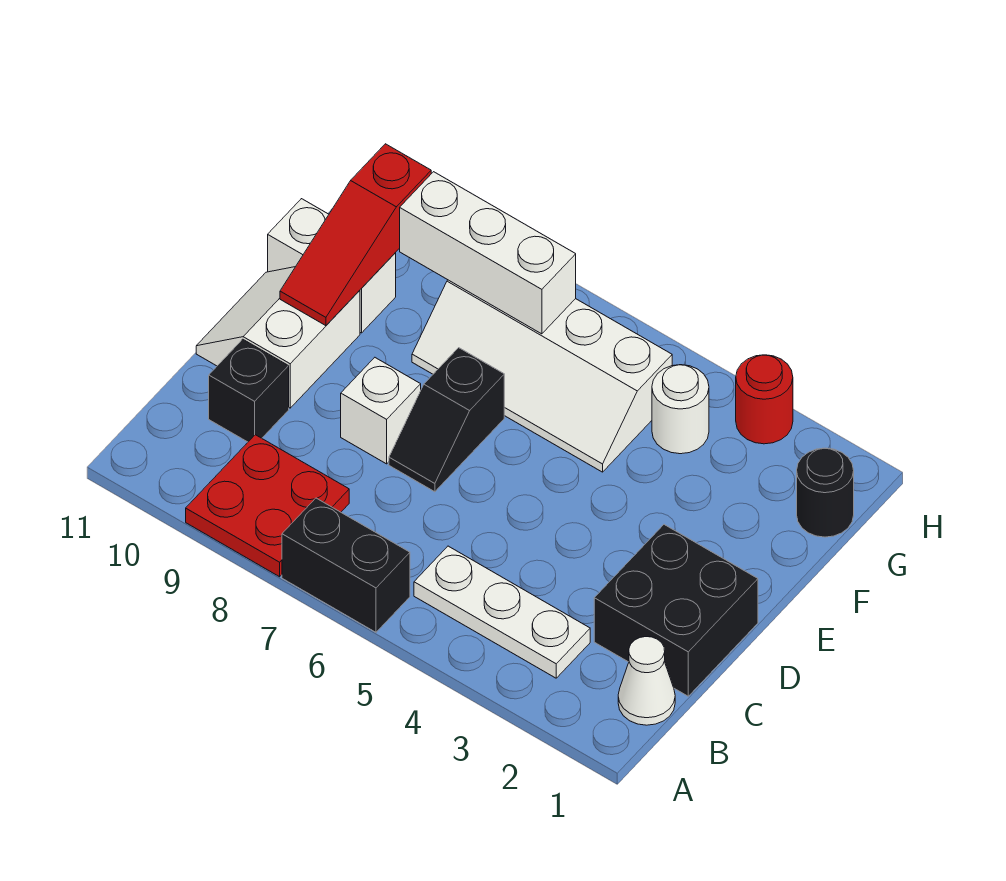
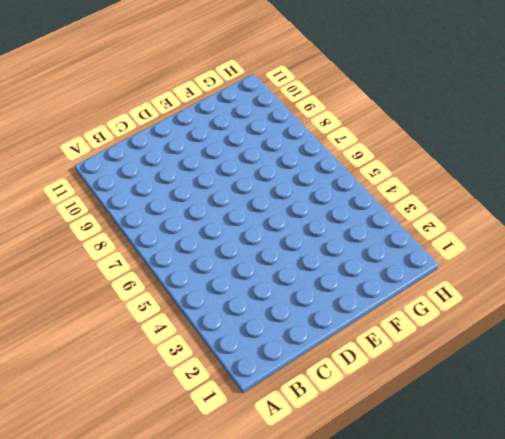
none -> black brick A6:A7 level 1
none -> red plate A8:B9 level 1
none -> white cone B1 level 1

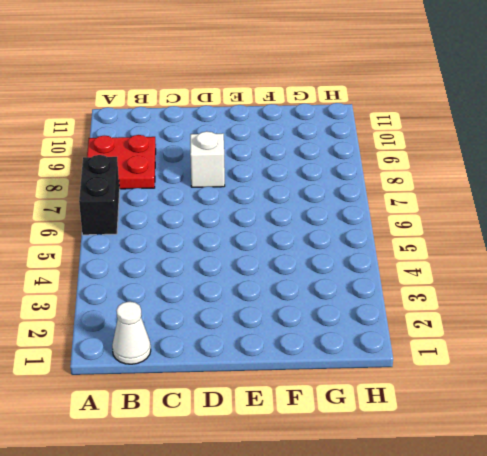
none -> white plate B3:B5 level 1
none -> black brick C1:D2 level 1
none -> black brick C10 level 1

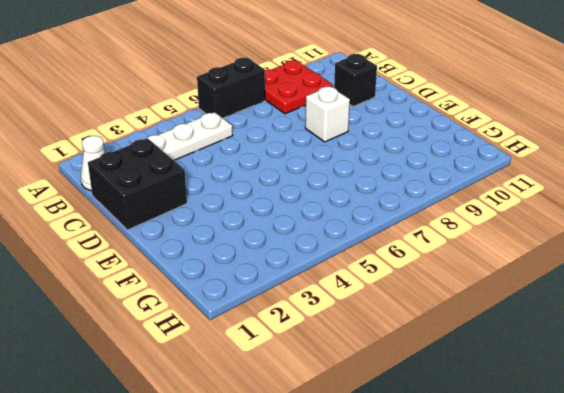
none -> black slope D7:E7 level 1 top E
none -> white slope D10:E11 level 1 top 10
none -> white slope F5:G8 level 1 top G

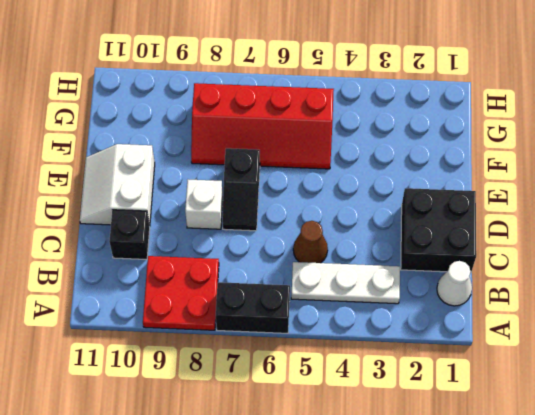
brown cone C5 level 1 -> none
red slope F5:G8 level 1 top G -> white slope F5:G8 level 1 top G
none -> white brick F10:F11 level 1
none -> black round brick G1 level 1
none -> white round brick G4 level 1

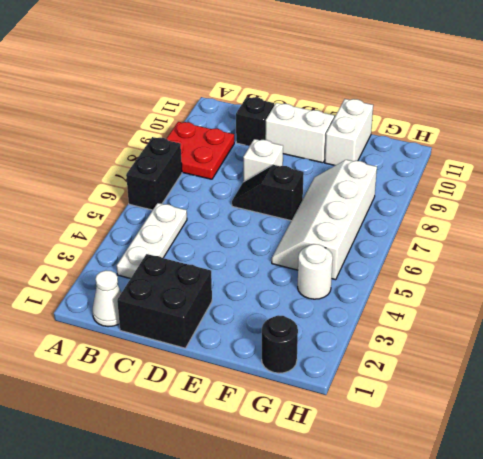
none -> red round brick H3 level 1
none -> red slope E10:G10 level 2 top G
none -> white brick G7:G9 level 2

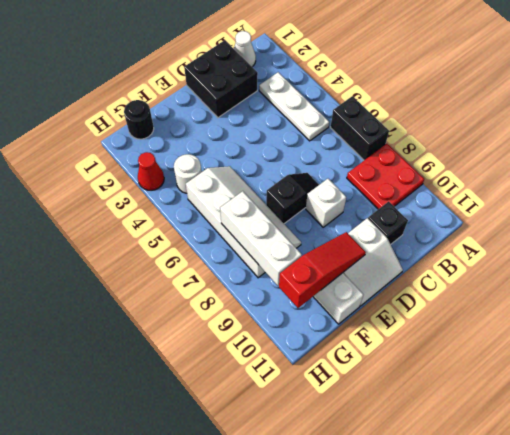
red cone H3 level 1 -> red round brick H3 level 1

